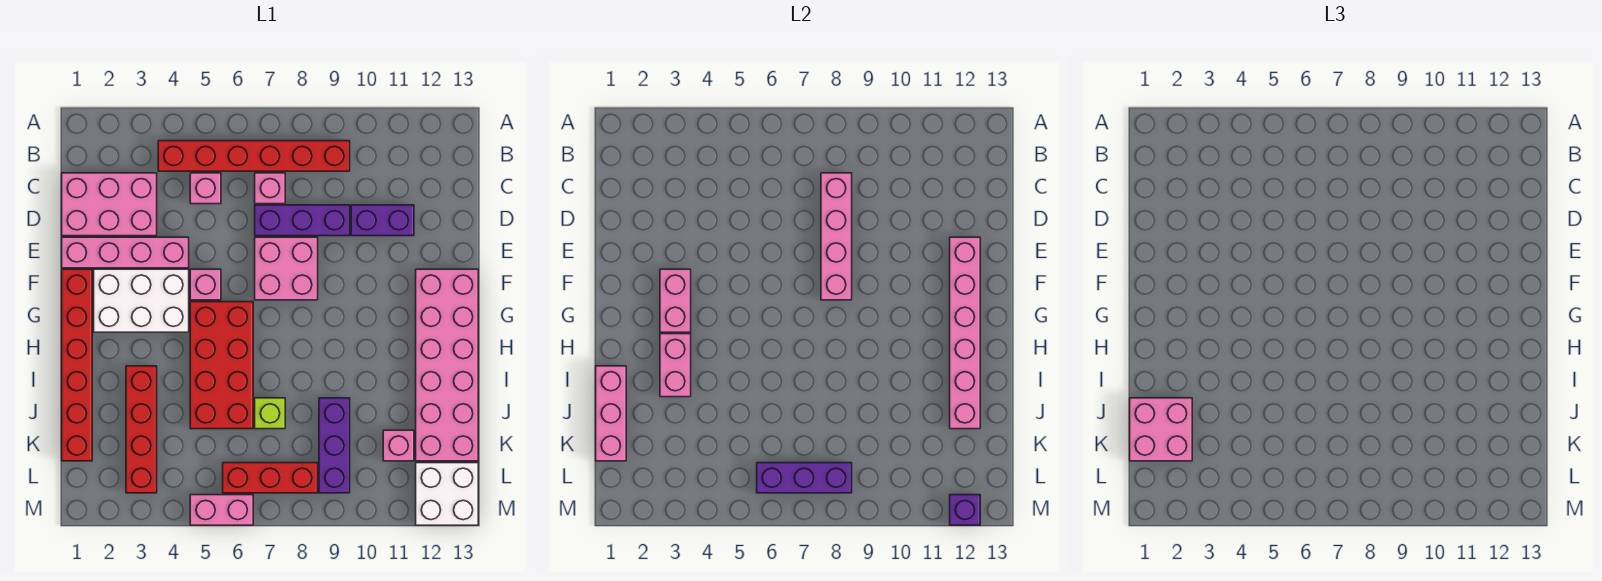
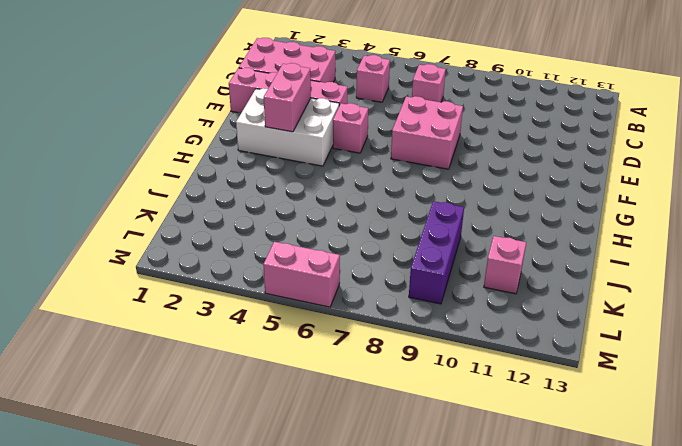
none -> red brick B4:B9 level 1
none -> purple brick D7:D9 level 1
none -> purple brick D10:D11 level 1

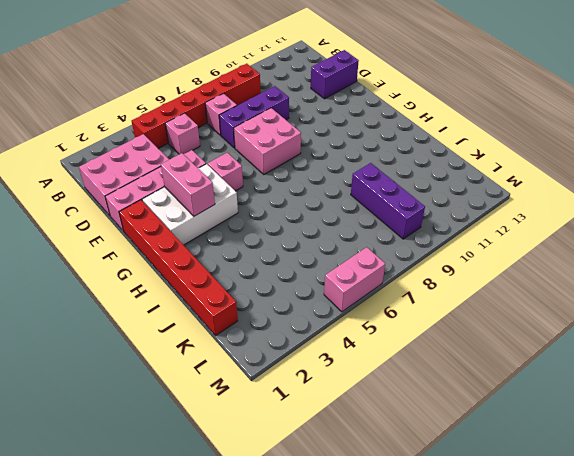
purple brick D12:D13 level 1 -> purple brick D10:D11 level 1
none -> pink brick F12:K13 level 1
none -> red brick G5:J6 level 1
none -> red brick I3:L3 level 1

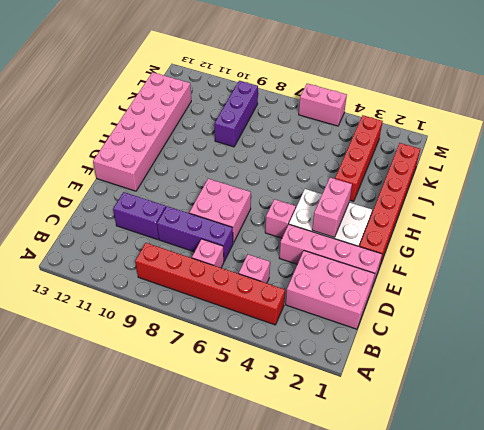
none -> red brick G5:J6 level 1
none -> lime brick J7 level 1
none -> pink brick K11 level 1

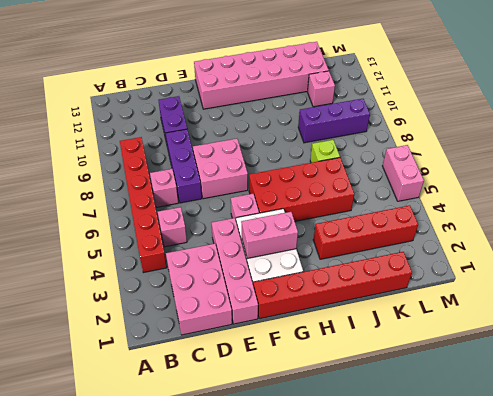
none -> red brick L6:L8 level 1
none -> white brick L12:M13 level 1
none -> pink brick C8:F8 level 2

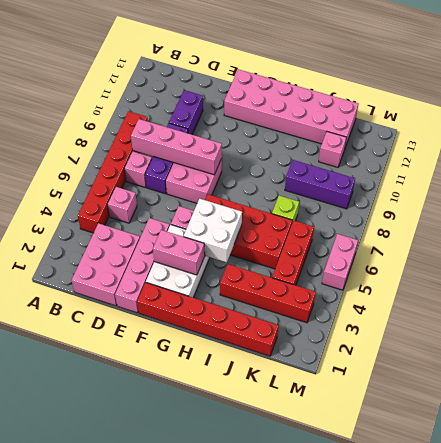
white brick G4:H5 level 2 -> white brick L12:M13 level 1
red brick K4:K6 level 1 -> red brick L6:L8 level 1
none -> pink brick E12:J12 level 2
none -> pink brick H3:I3 level 2
none -> pink brick I1:K1 level 2

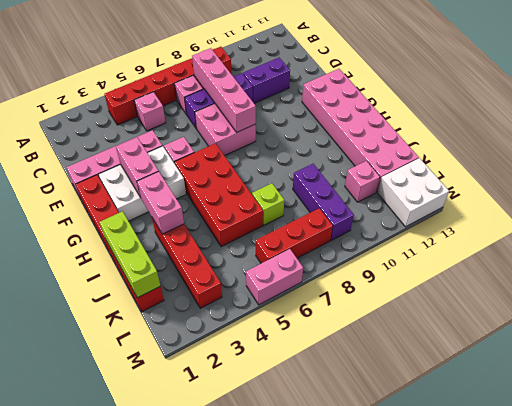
lime brick I1:K1 level 2 -> pink brick I1:K1 level 2
none -> pink brick C1:D3 level 1
none -> pink brick E12:J12 level 2
none -> purple brick L6:L8 level 2

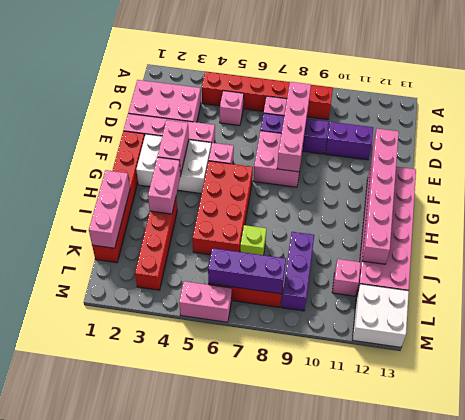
none -> purple brick M12 level 2
none -> pink brick J1:K2 level 3

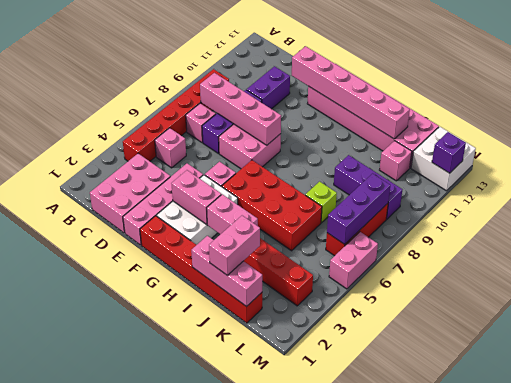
pink brick J1:J2 level 3 -> pink brick J1:K2 level 3

